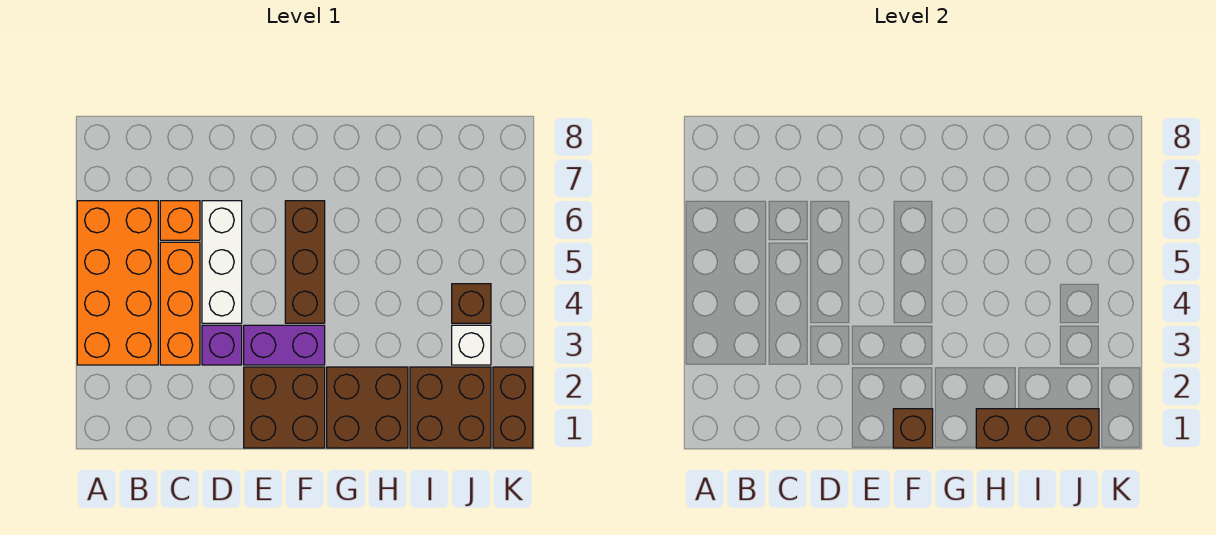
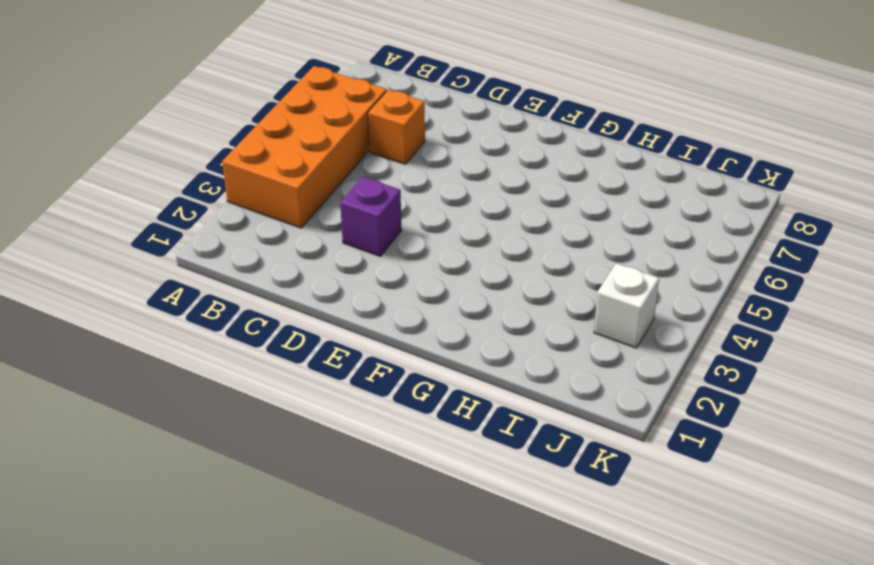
none -> orange brick C3:C5 level 1
none -> white brick D4:D6 level 1
none -> brown brick E1:F2 level 1

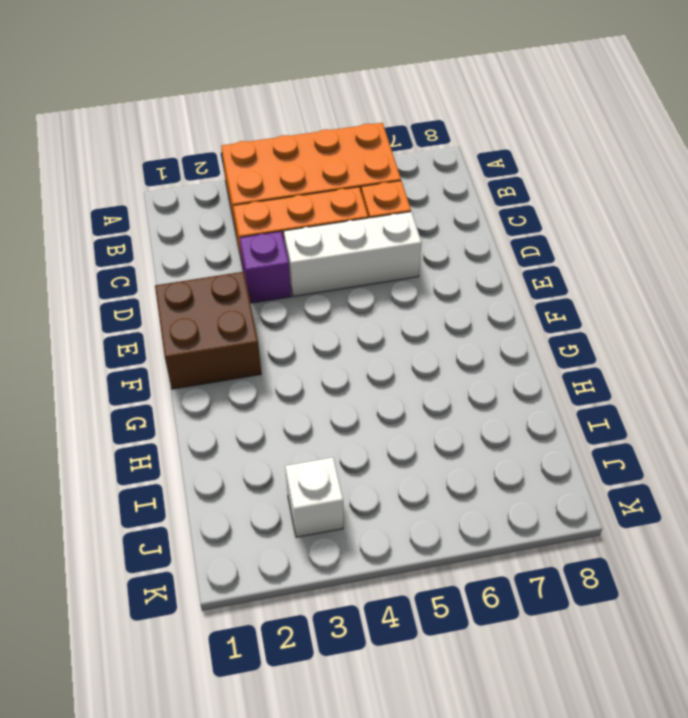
none -> purple brick E3:F3 level 1
none -> brown brick F4:F6 level 1
none -> brown brick G1:H2 level 1

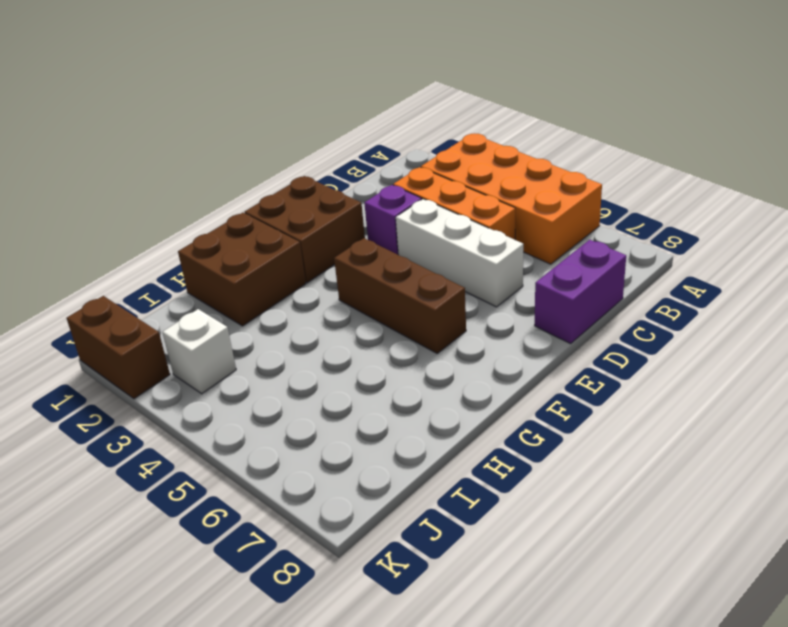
purple brick C8:D8 level 1 -> purple brick E3:F3 level 1
none -> orange brick C6 level 1
none -> brown brick I1:J2 level 1
none -> brown brick J4 level 1

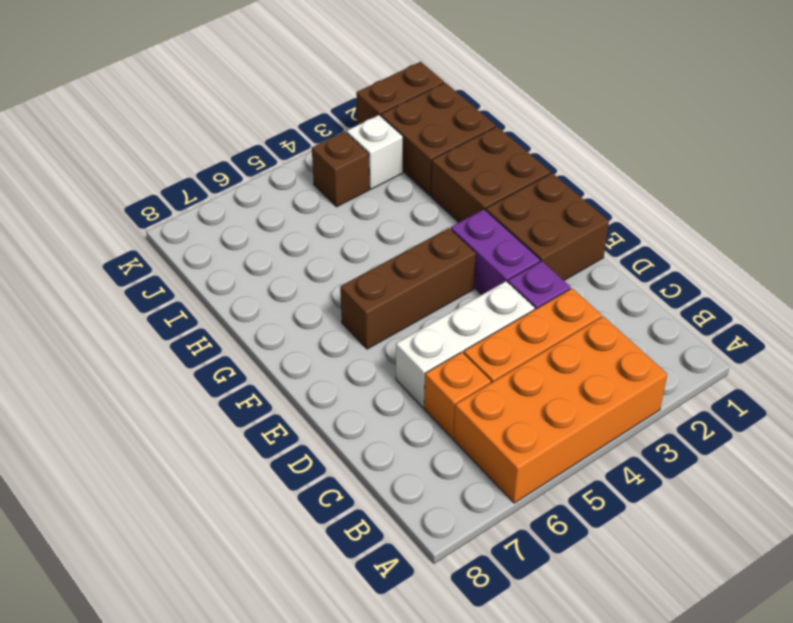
none -> brown brick F1 level 2
none -> brown brick H1:J1 level 2

